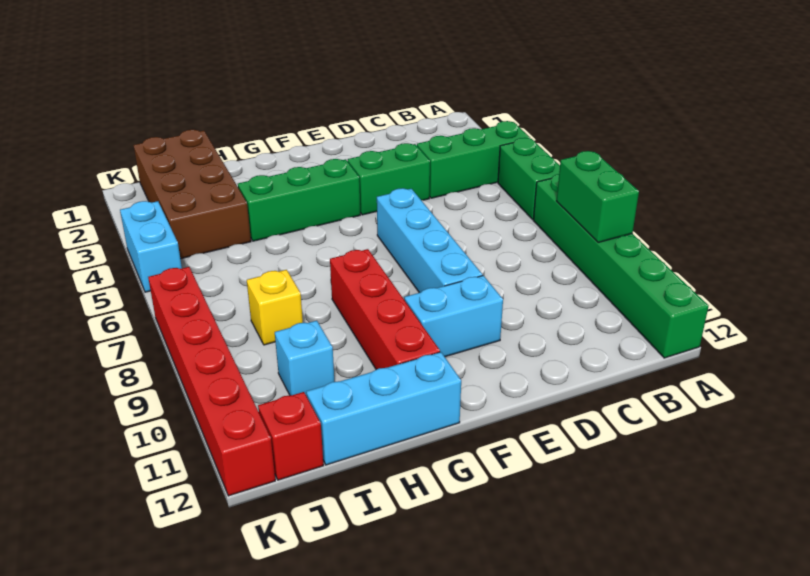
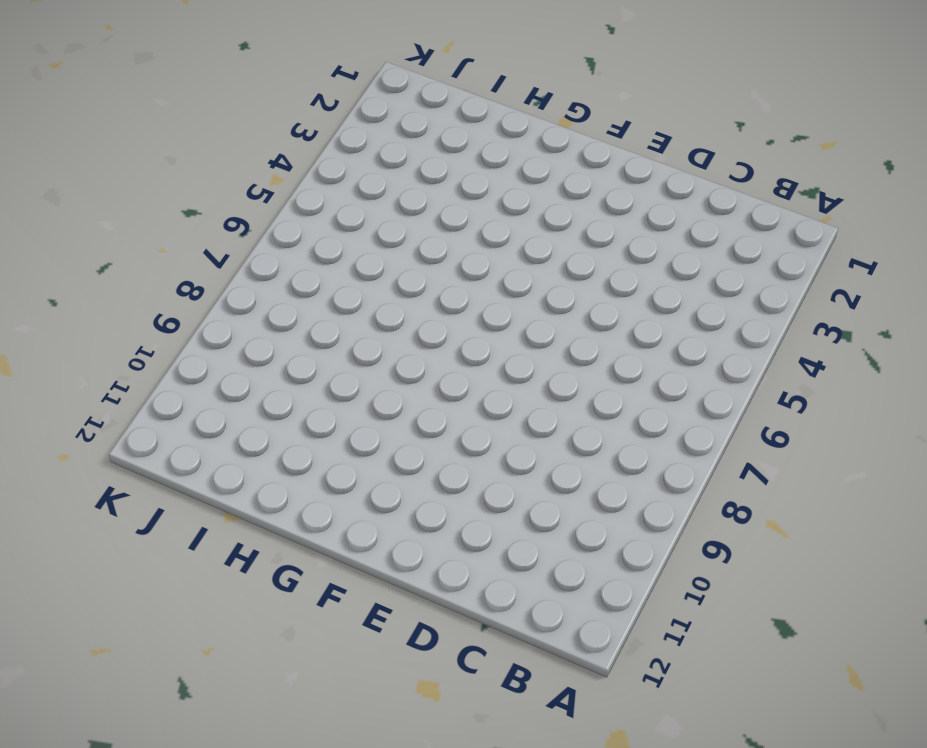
none -> green brick A4:C4 level 1
none -> green brick A5:A6 level 1
none -> green brick A7:A12 level 1

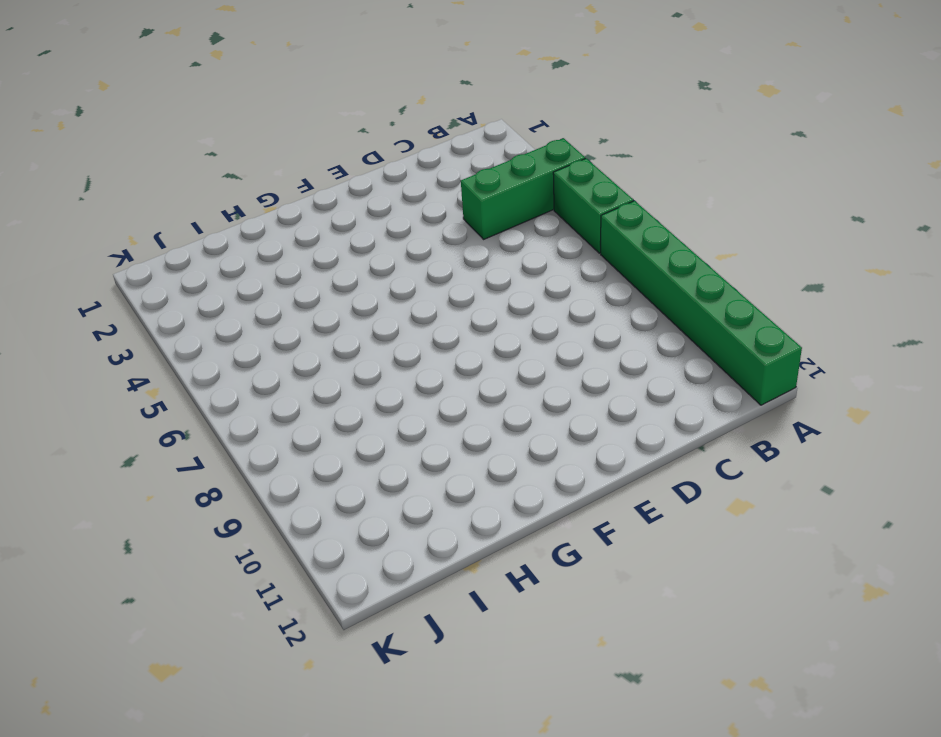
none -> green brick D4:E4 level 1
none -> cyan brick E6:E9 level 1
none -> cyan brick E10:F10 level 1

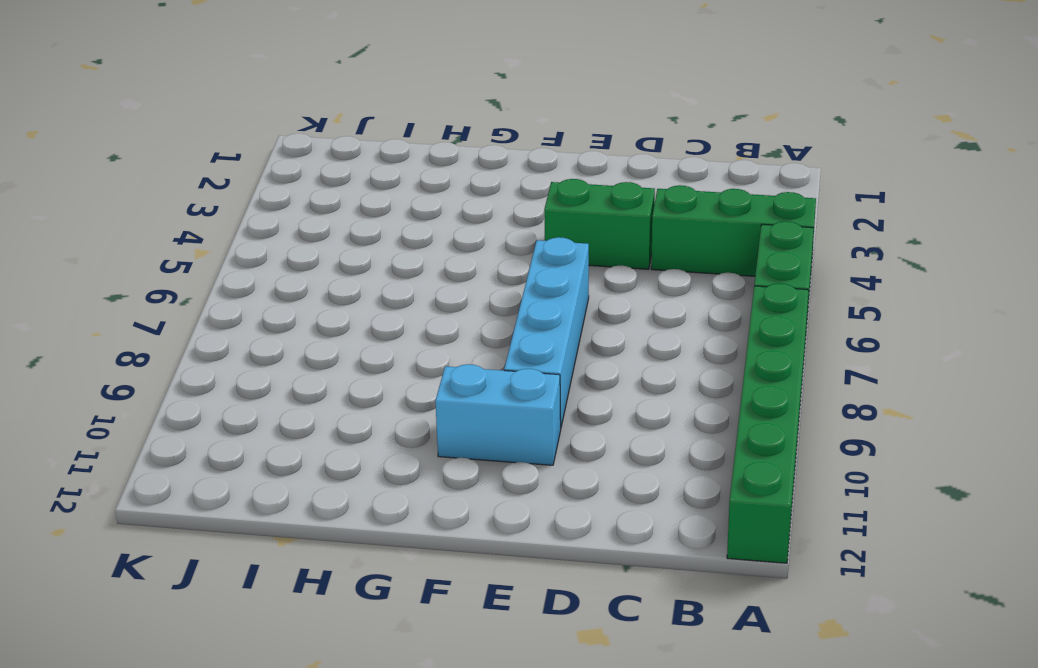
none -> green brick F4:H4 level 1
none -> red brick G8:G11 level 1
none -> cyan brick G12:I12 level 1

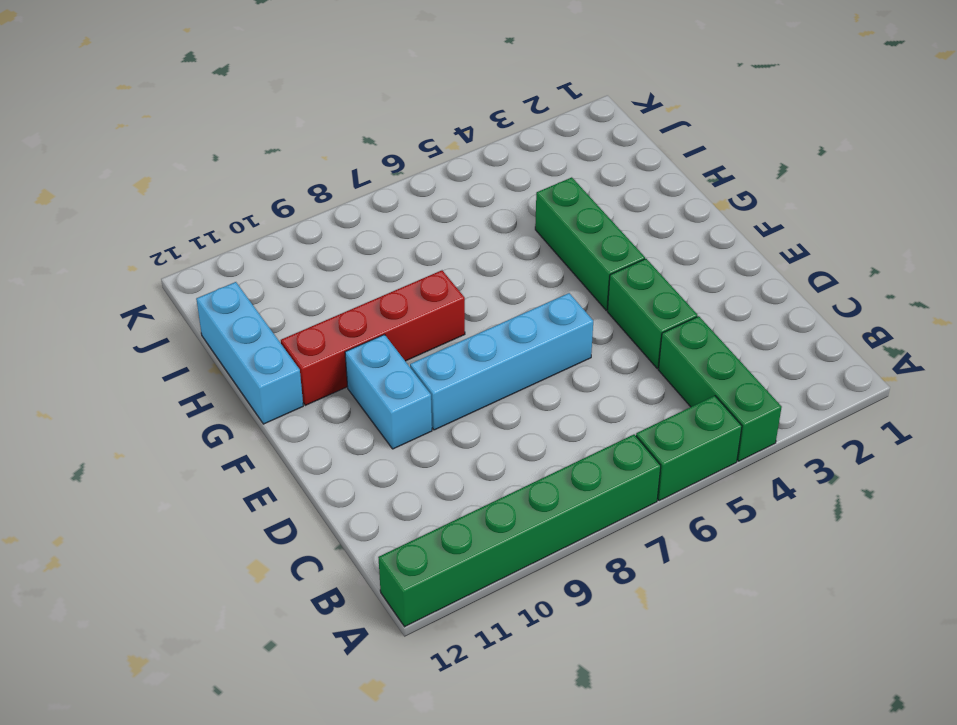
none -> brown brick I1:J4 level 1
none -> yellow brick I8 level 1
none -> cyan brick I10 level 1

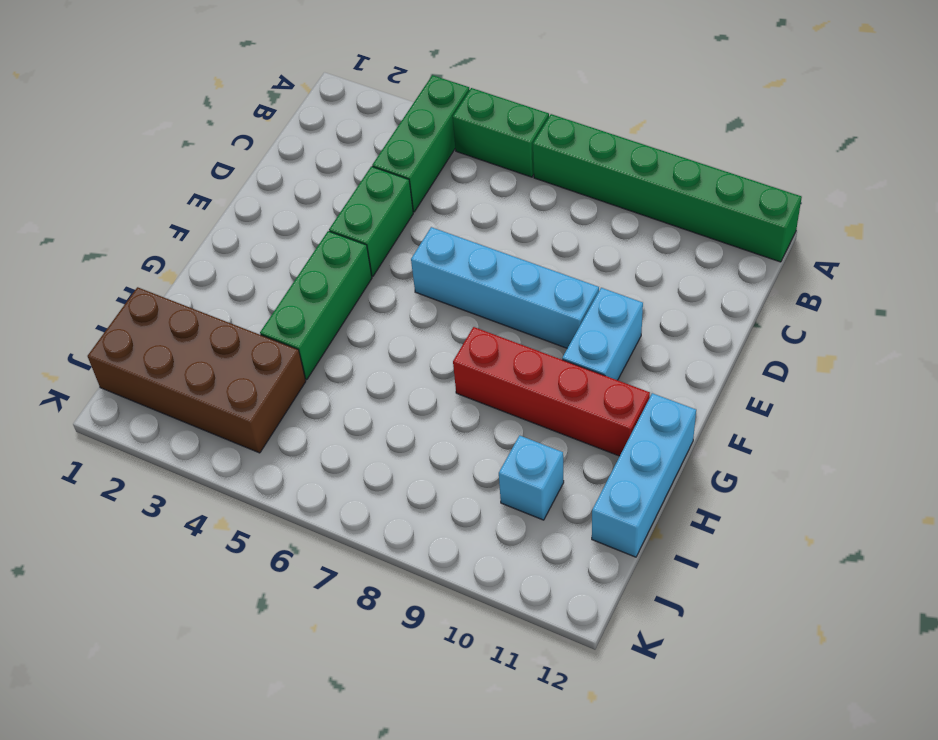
none -> yellow brick I8 level 1
none -> red brick J12 level 1
none -> cyan brick K4:K5 level 1

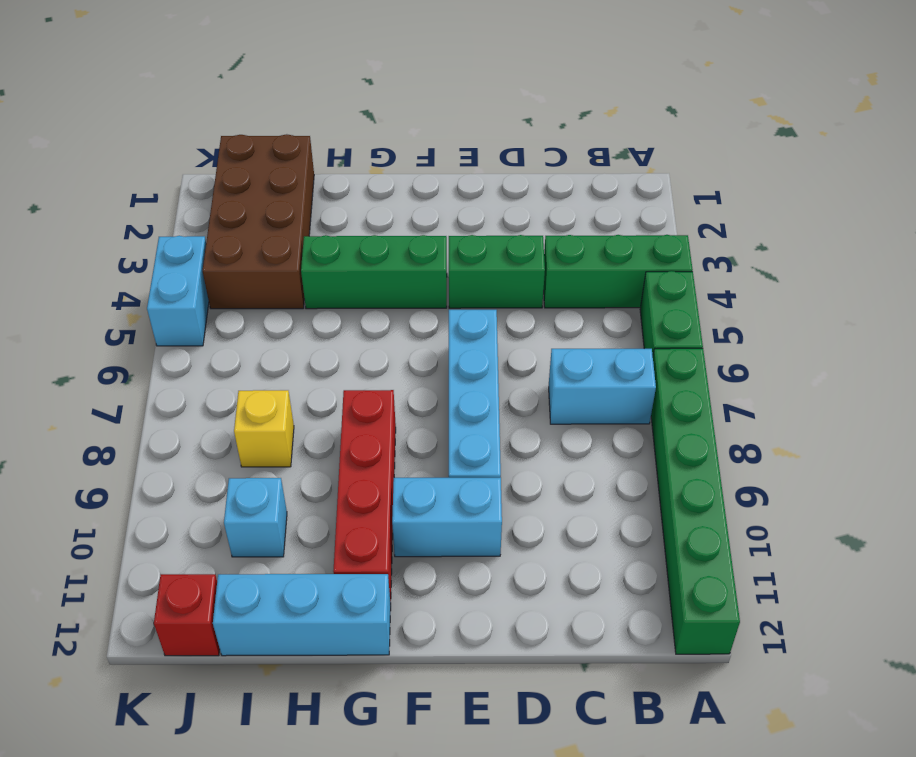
cyan brick B7:C7 level 1 -> none
none -> red brick K7:K12 level 1
none -> green brick A8:A9 level 2

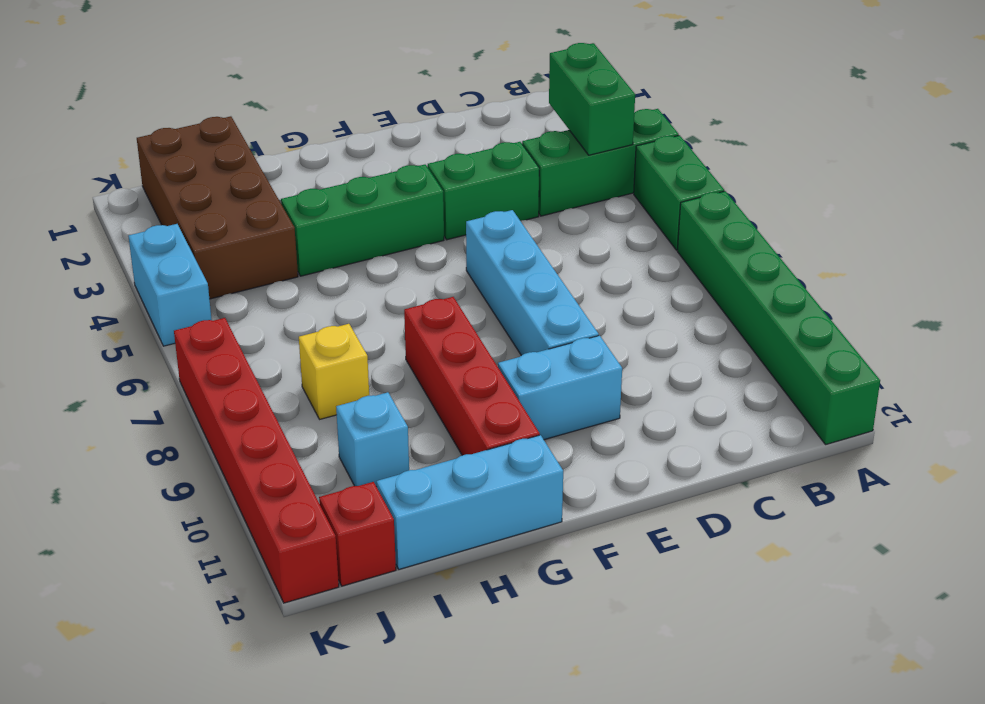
green brick B3:B4 level 2 -> green brick A8:A9 level 2

